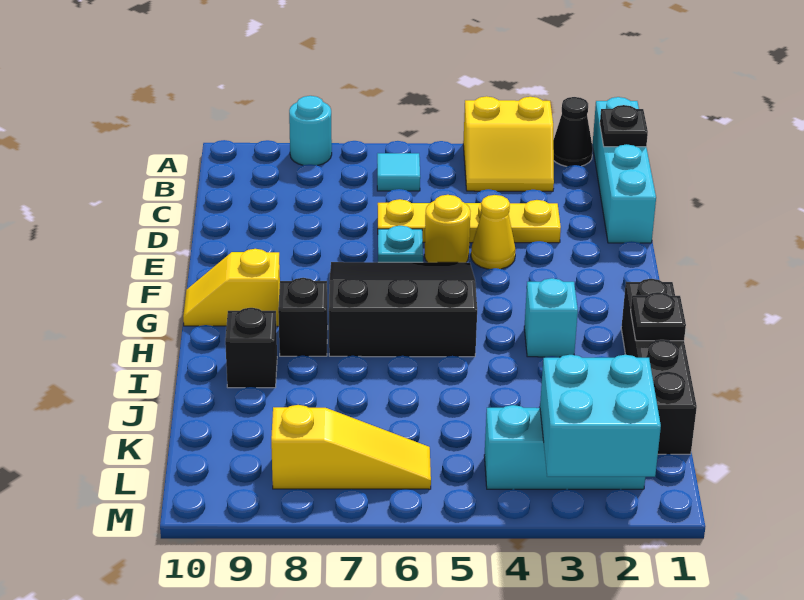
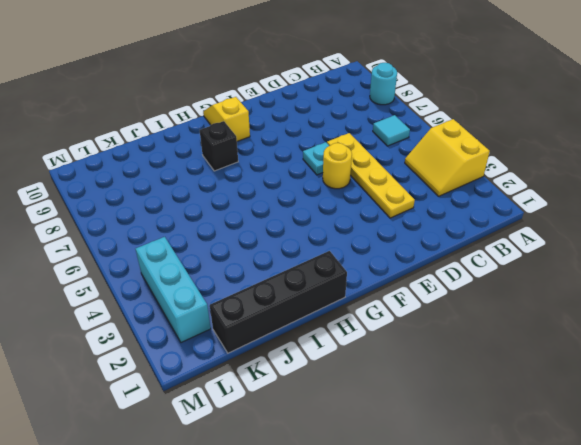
none -> cyan brick A1:D1 level 1
none -> black cone A2 level 1
none -> yellow cone E4 level 1

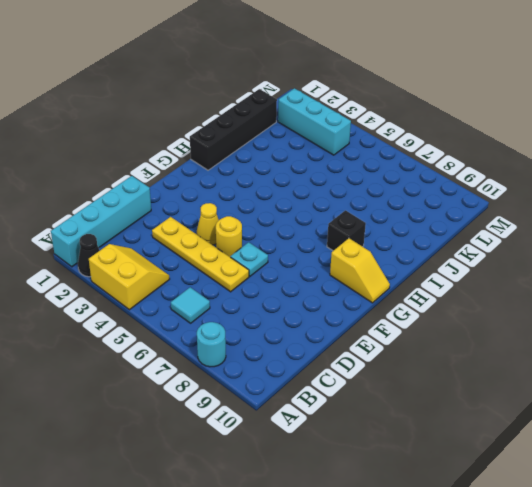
none -> black slope F5:H7 level 1 top H
none -> cyan brick H3 level 1
none -> black brick I9 level 1

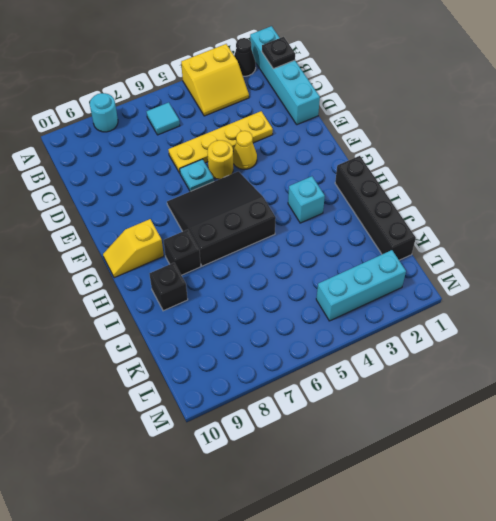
none -> yellow slope L6:L8 level 1 top 8
none -> black plate I1 level 2
none -> cyan brick L2:M3 level 2

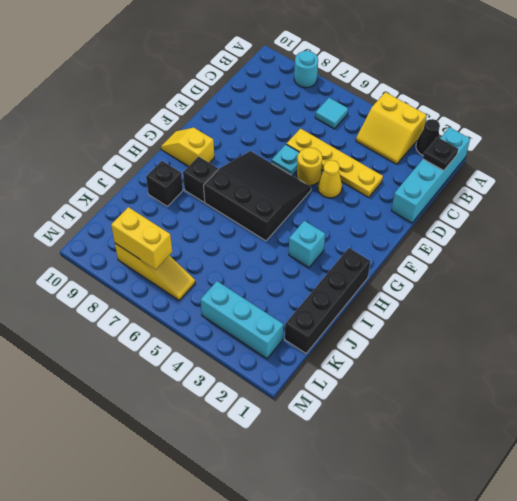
yellow brick L7:L8 level 2 -> none
none -> black plate I1 level 2
none -> cyan brick L2:M3 level 2

